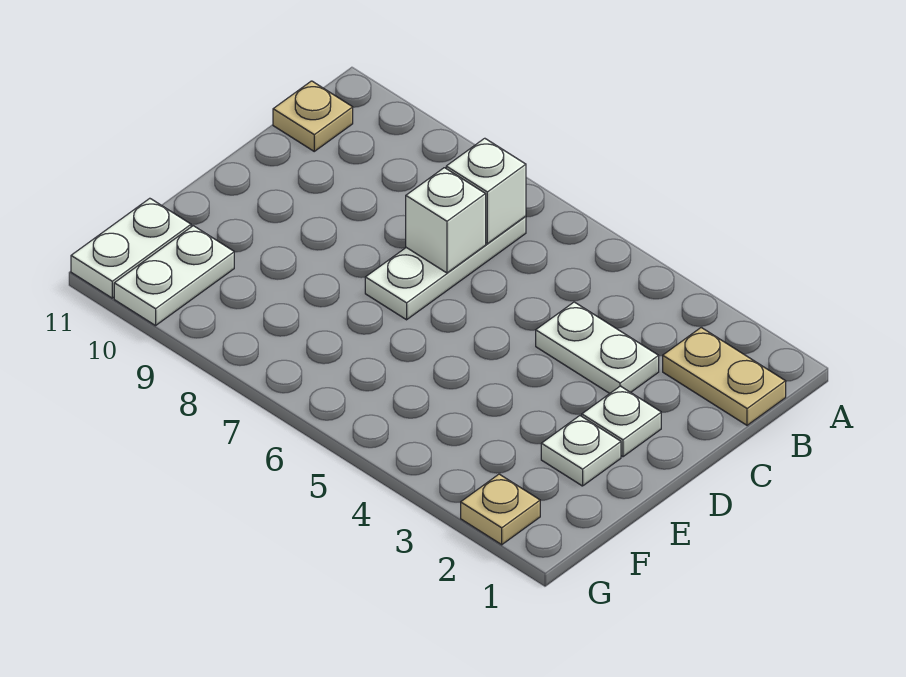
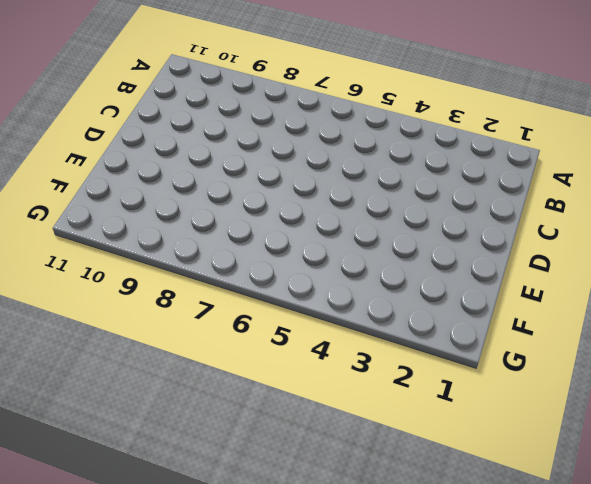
none -> tan plate B1:B2 level 1
none -> white plate B7:D7 level 1

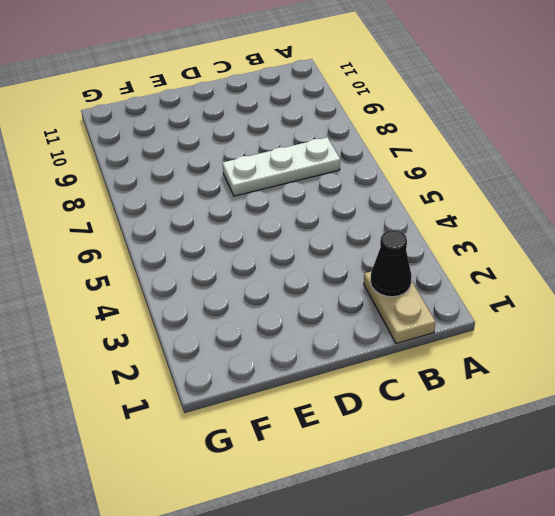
black cone B2 level 2 -> none
none -> tan plate B11 level 1
none -> white plate C3:C4 level 1

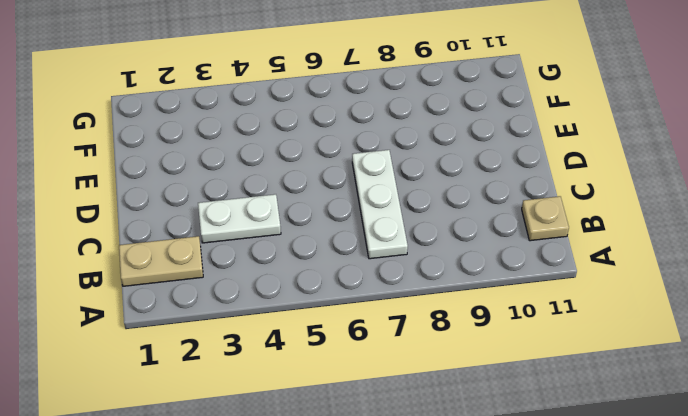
none -> white plate D2 level 1
none -> white plate E2 level 1

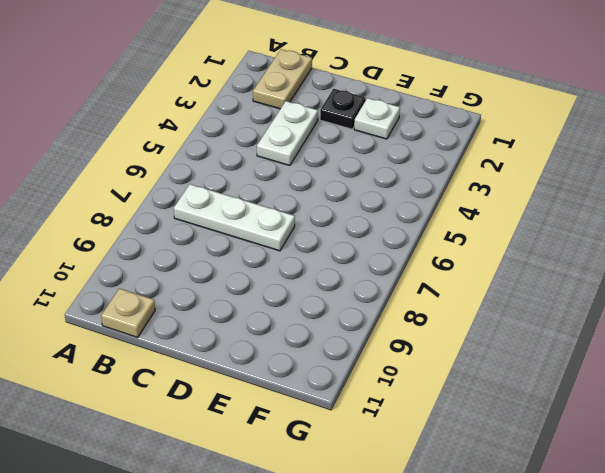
black plate D2 level 1 -> white plate D2 level 1
none -> white plate F10:G10 level 1
none -> white plate F11:G11 level 1

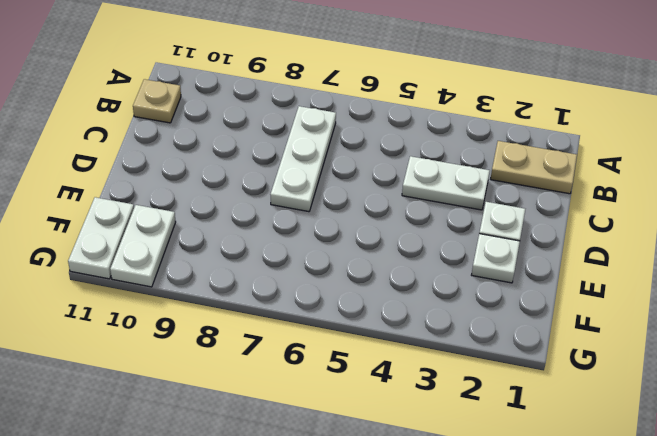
none -> tan plate G2 level 1
none -> white brick B7 level 2

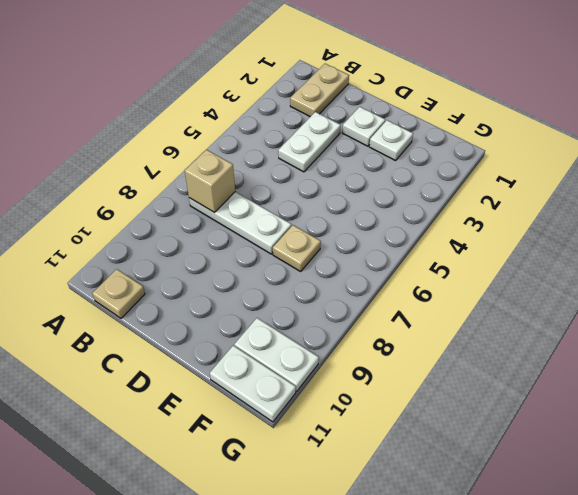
tan brick B7 level 2 -> white brick B7 level 2
tan plate E7 level 1 -> tan plate G2 level 1
none -> white brick C7 level 2

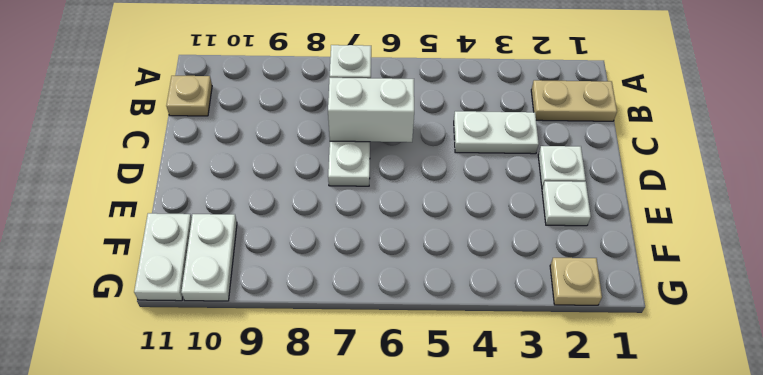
white brick C6:C7 level 2 -> white brick C7 level 2

